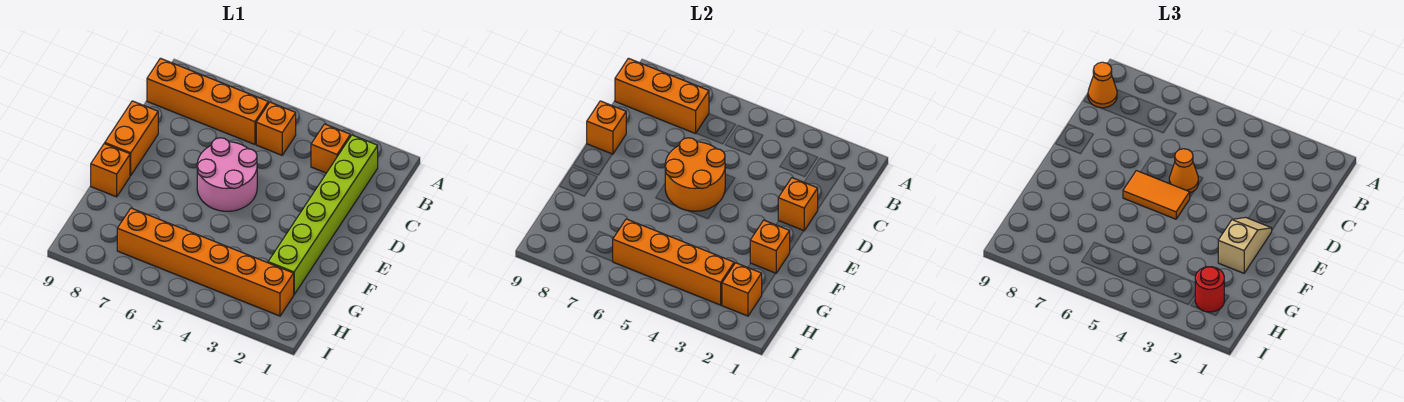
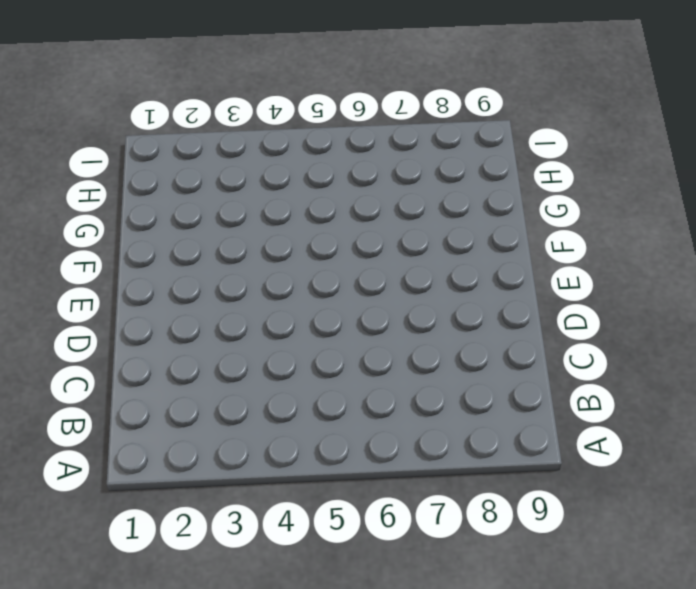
none -> lime brick B2:G2 level 1
none -> orange brick B3 level 1
none -> orange brick B5 level 1

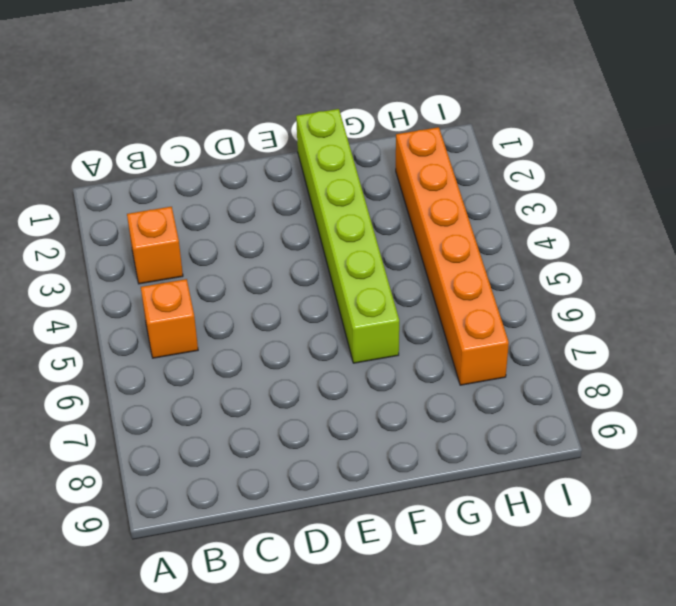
lime brick F1:F6 level 1 -> lime brick B2:G2 level 1
none -> orange brick B6:B9 level 1
none -> pink round brick D5:E6 level 1
none -> orange brick D9:E9 level 1

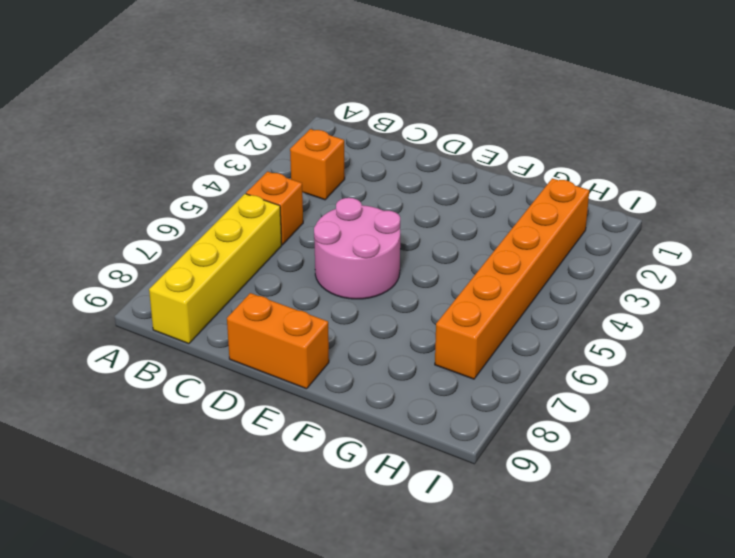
yellow brick B6:B9 level 1 -> orange brick B6:B9 level 1
none -> lime brick B2:G2 level 1
none -> orange brick F9 level 1
none -> orange brick B7:B9 level 2

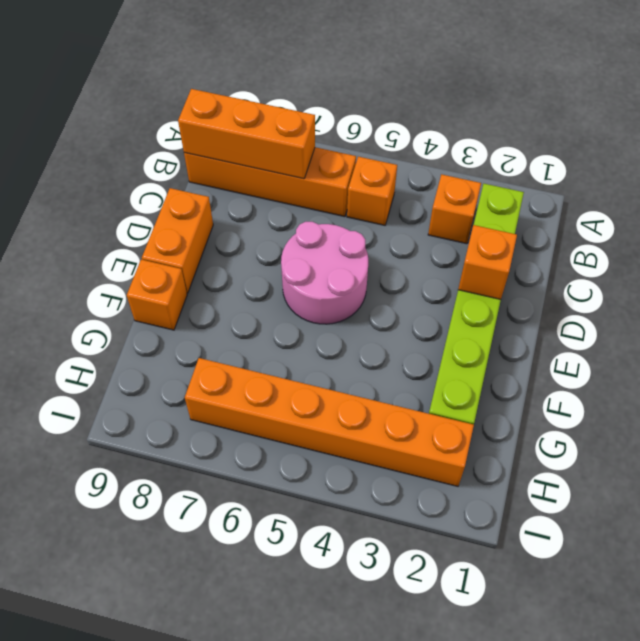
none -> orange round brick D5:E6 level 2
none -> orange brick D9 level 2
none -> orange brick F2 level 2

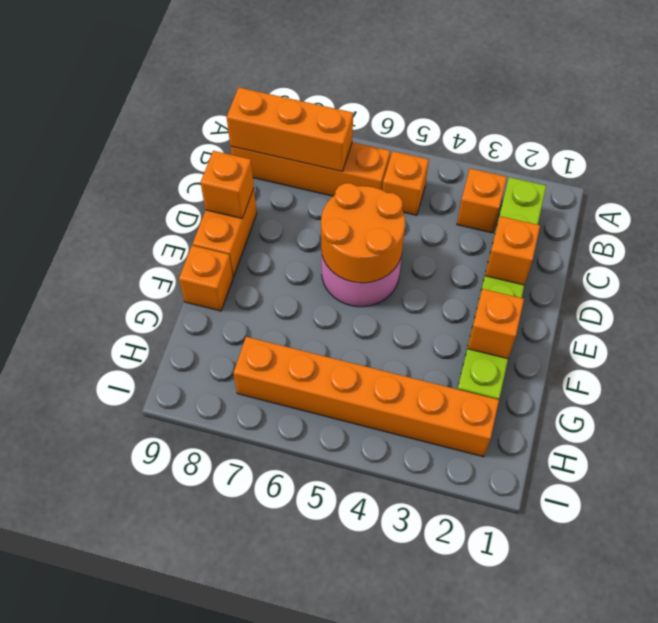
none -> orange brick H2 level 2
none -> orange brick H3:H6 level 2
none -> orange cone B9 level 3

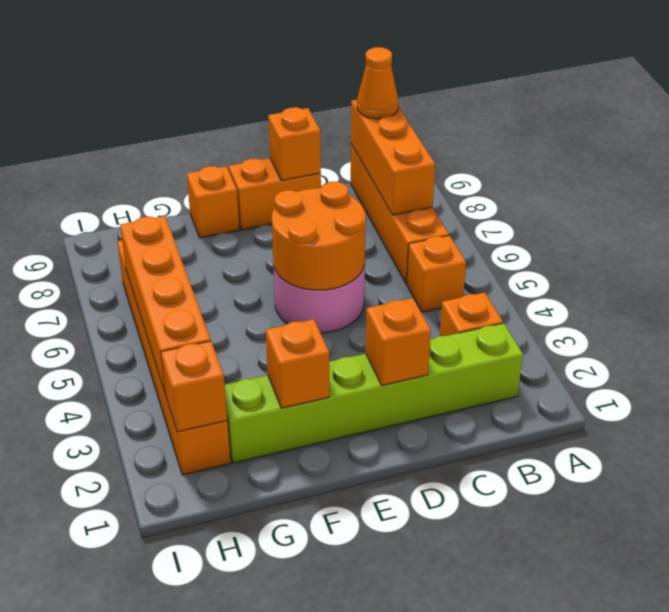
none -> orange cone D5 level 3
none -> tan slope E2:F2 level 3 top F
none -> orange tile E5:E6 level 3

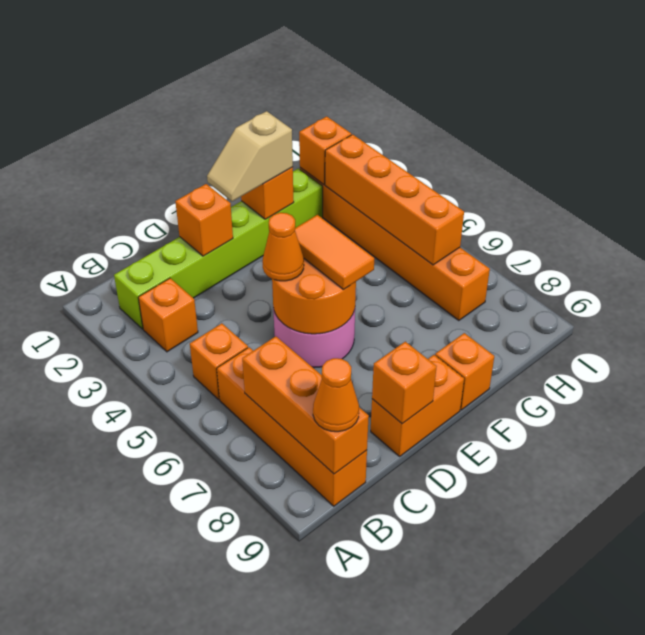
none -> red round brick H2 level 3

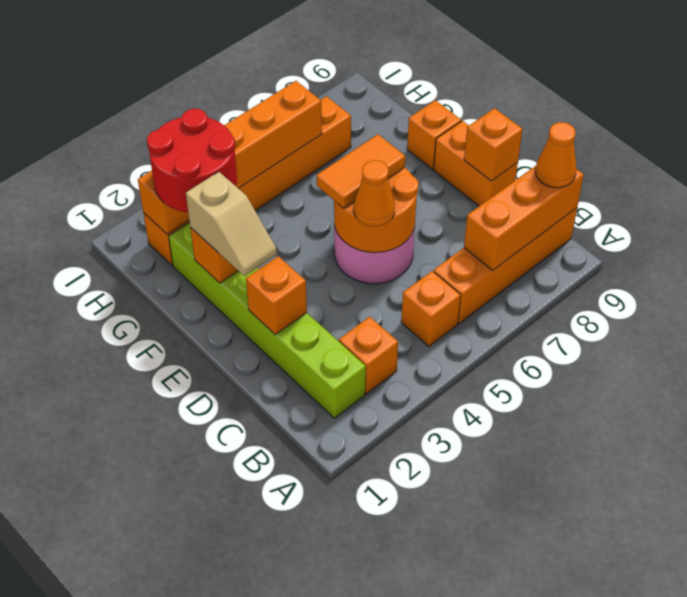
red round brick G2:H3 level 3 -> red round brick H2 level 3

